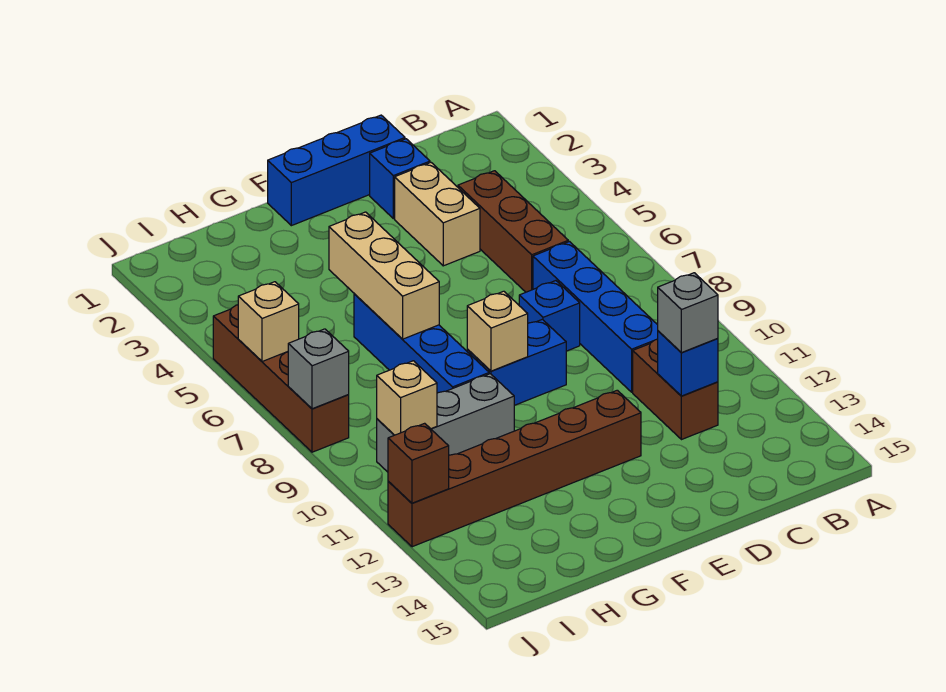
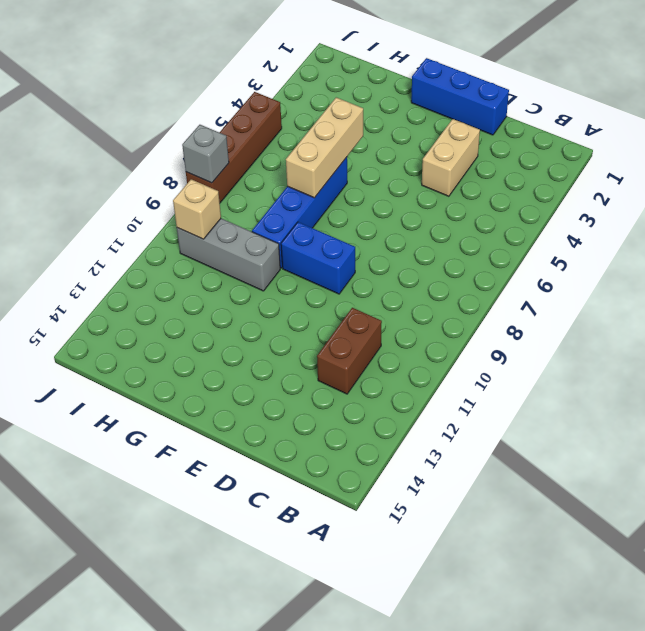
none -> brown brick C4:C6 level 1
none -> blue brick C7:C10 level 1
none -> blue brick D2 level 1

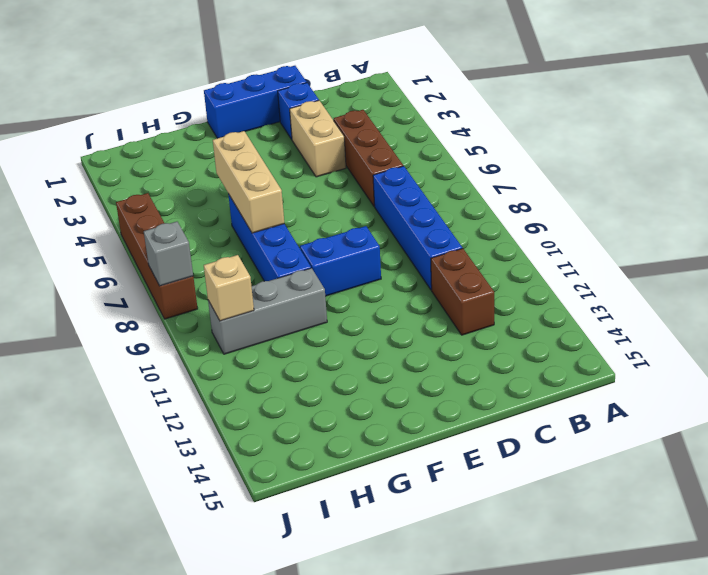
none -> blue brick D8 level 1
none -> brown brick E12:J12 level 1
none -> blue brick C12 level 2

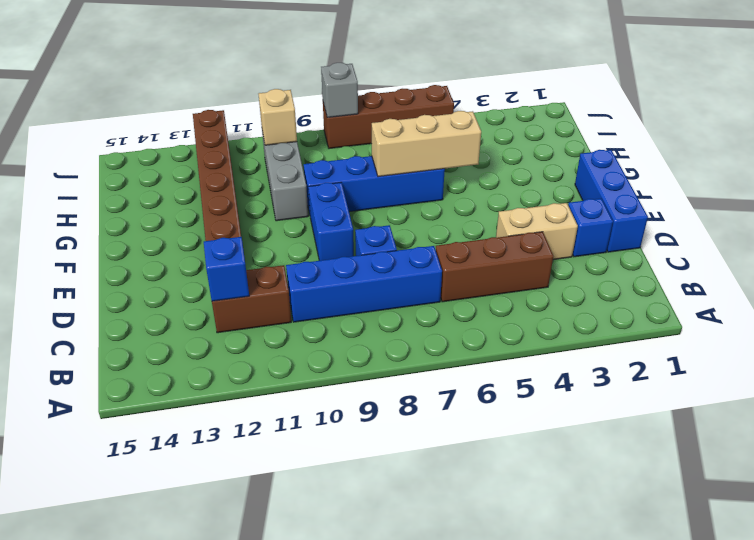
none -> tan brick F9 level 2
none -> tan brick J6 level 2
none -> brown brick J12 level 2

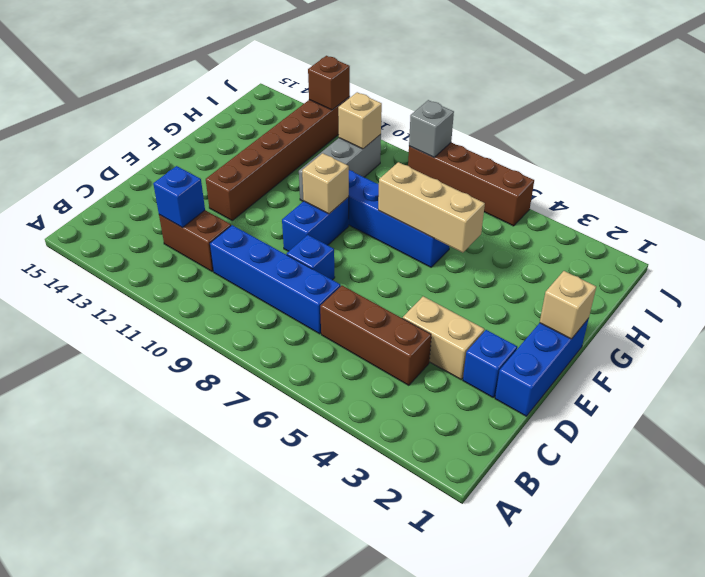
tan brick F1 level 2 -> tan brick J6 level 2
none -> grey brick C12 level 3

